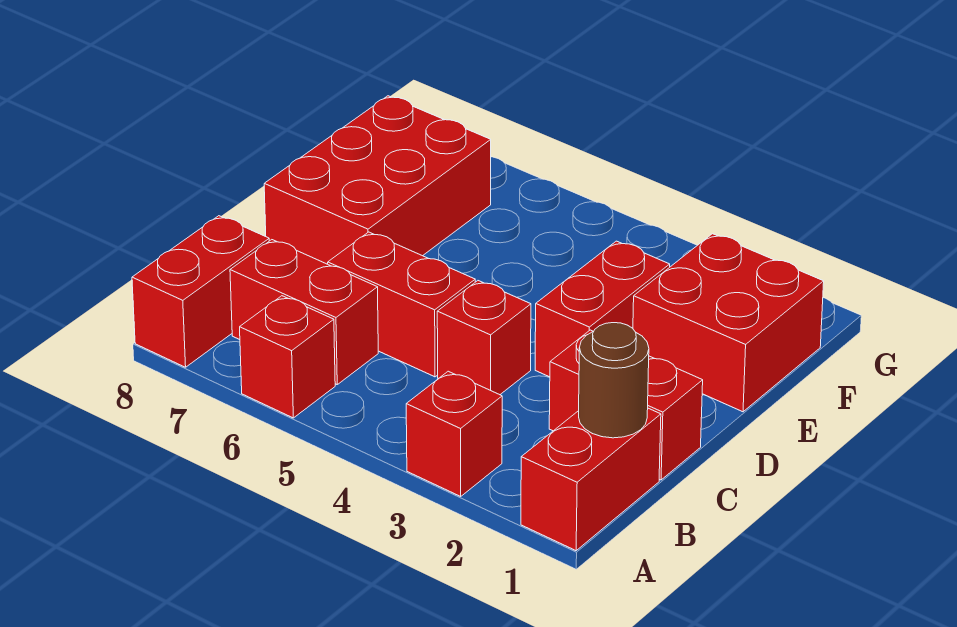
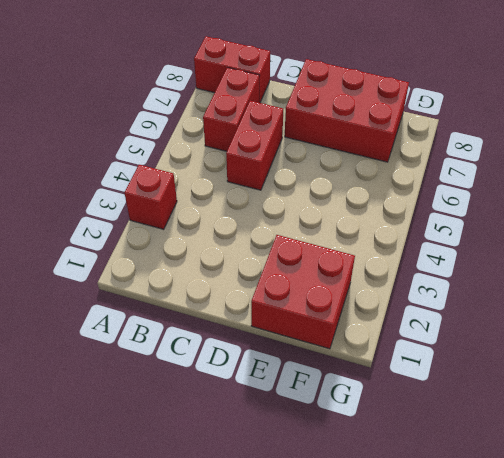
none -> red brick A1:B1 level 1
none -> red brick A6 level 1
none -> red brick C1:C2 level 1

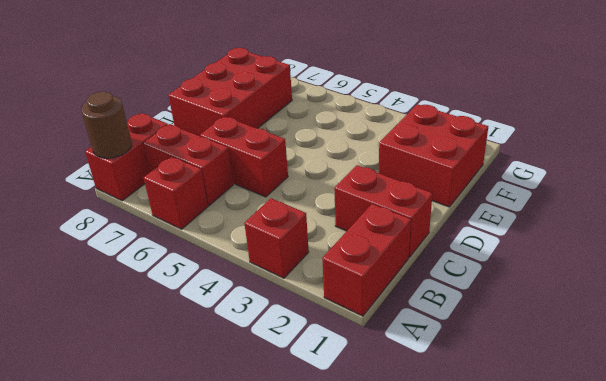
brown round brick A8 level 2 -> brown round brick B1 level 2
none -> red brick C4 level 1
none -> red brick D3:E3 level 1

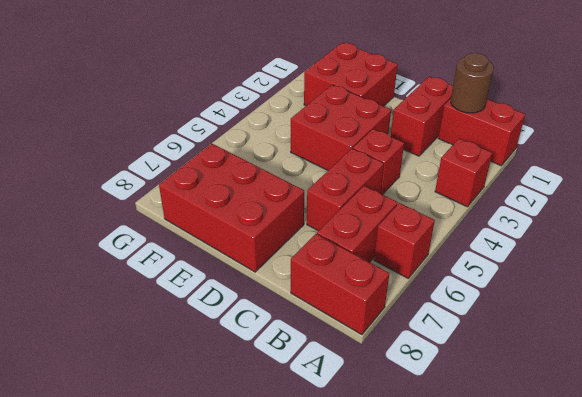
red brick D3:E4 level 1 -> red brick D3:E3 level 1

